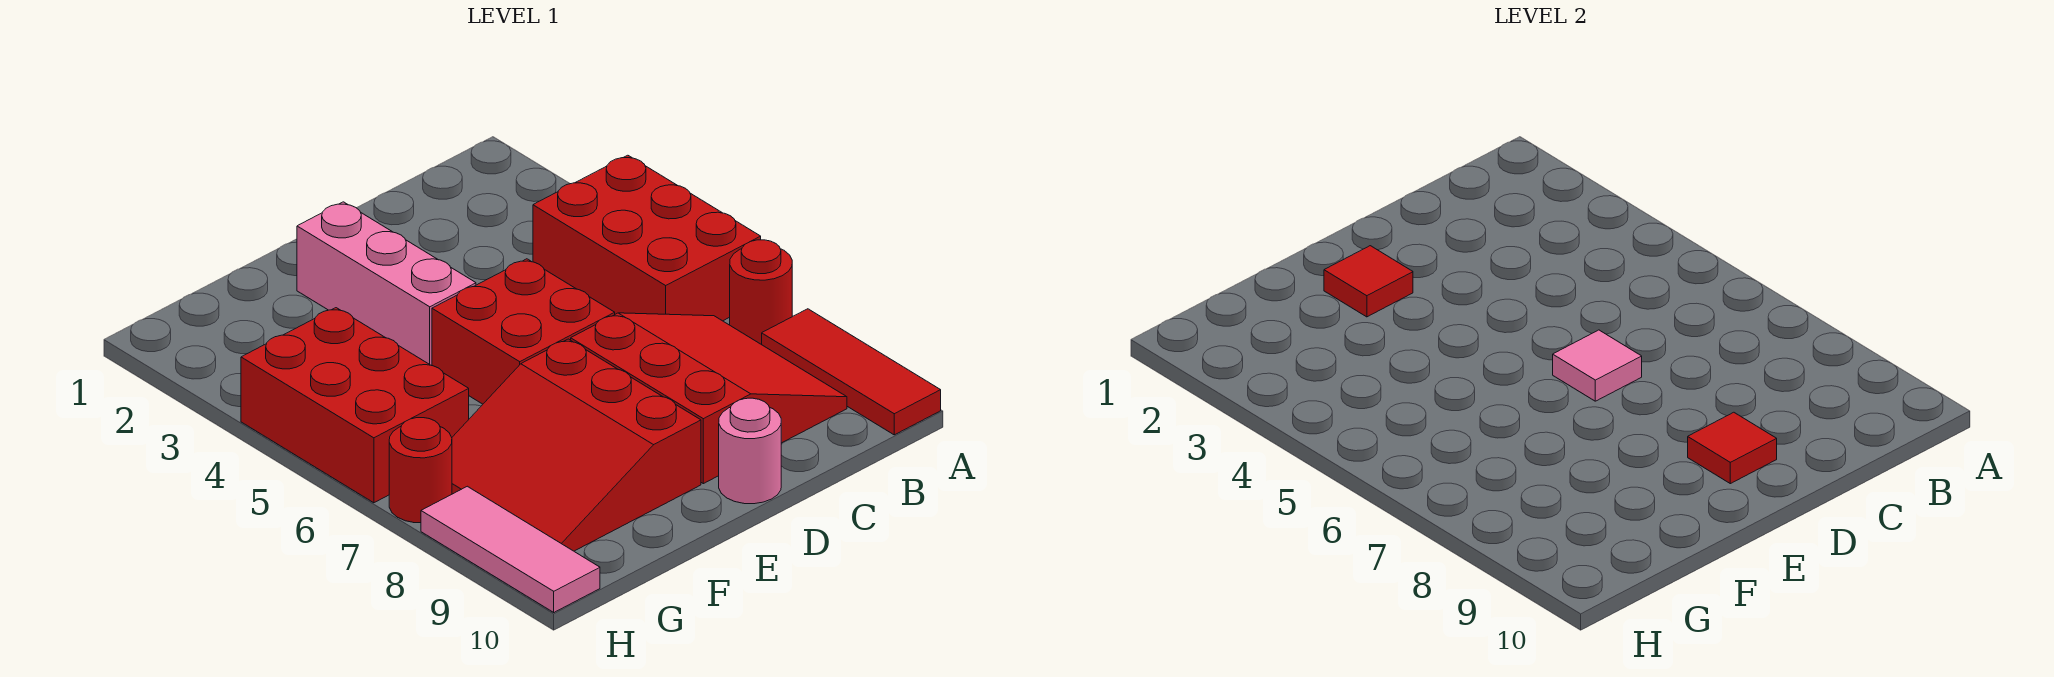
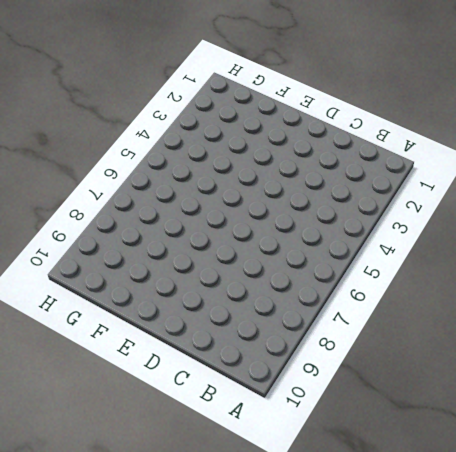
none -> red brick A4:B6 level 1
none -> red round brick A7 level 1
none -> red tile A8:A10 level 1

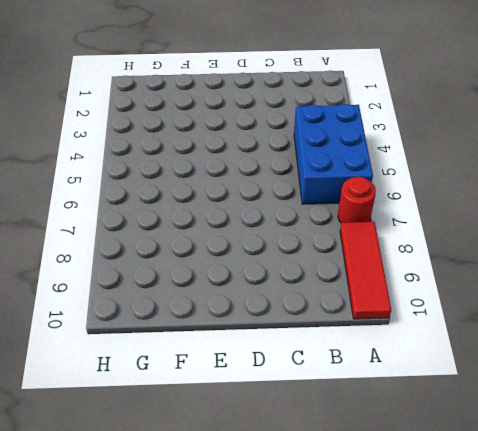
blue brick A4:B6 level 1 -> red brick A4:B6 level 1
none -> red slope B7:D9 level 1 top D
none -> red brick D5:E6 level 1
none -> pink round brick D10 level 1

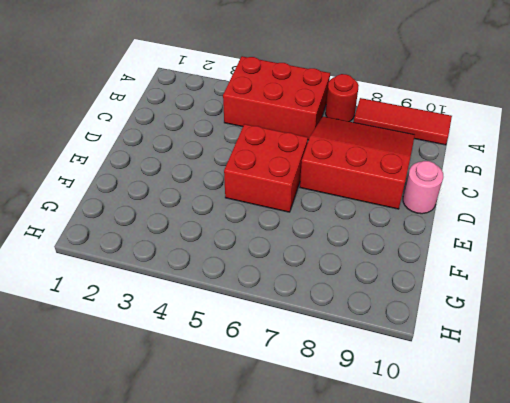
none -> pink brick E2:E4 level 1
none -> red slope E7:G9 level 1 top E
none -> red brick G4:H6 level 1

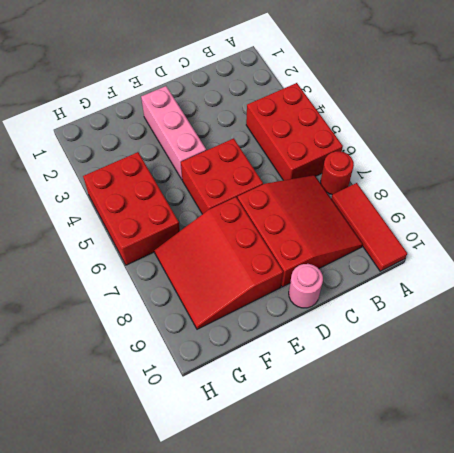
none -> red round brick H7 level 1
none -> pink tile H8:H10 level 1
none -> pink tile D6 level 2

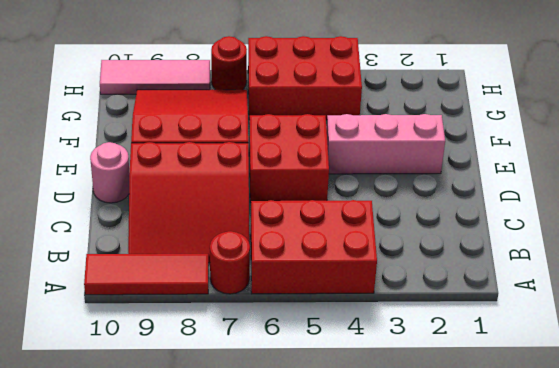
none -> pink tile D6 level 2
none -> red tile D9 level 2
none -> red tile E2 level 2

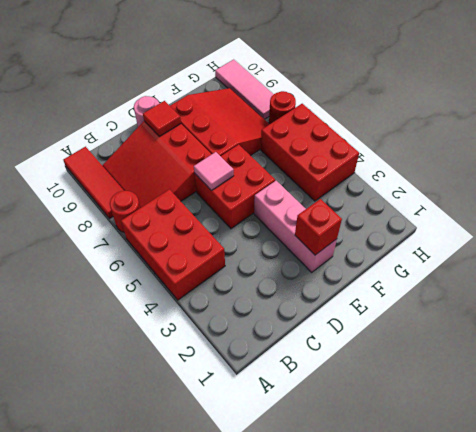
red brick E2 level 2 -> red tile E2 level 2

